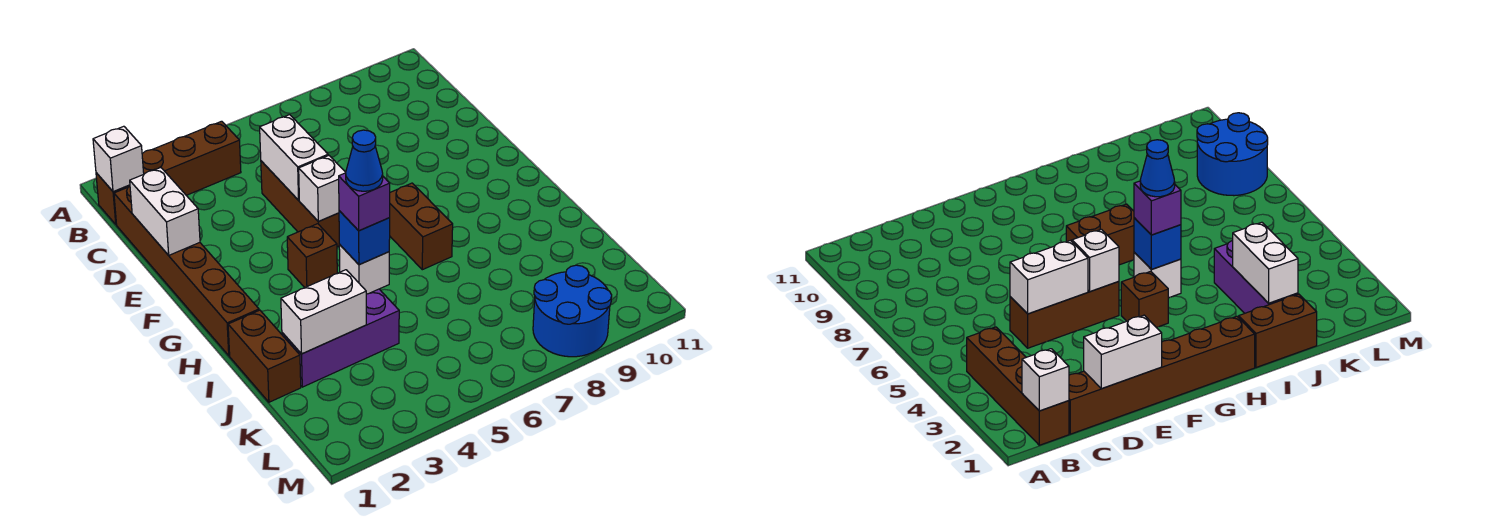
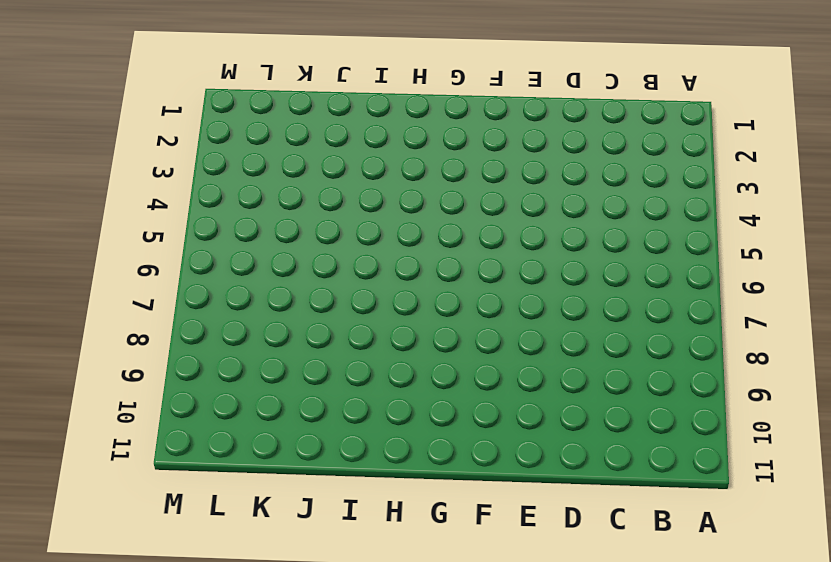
none -> brown brick B1:B4 level 1
none -> brown brick C1:H1 level 1
none -> brown brick D5:F5 level 1

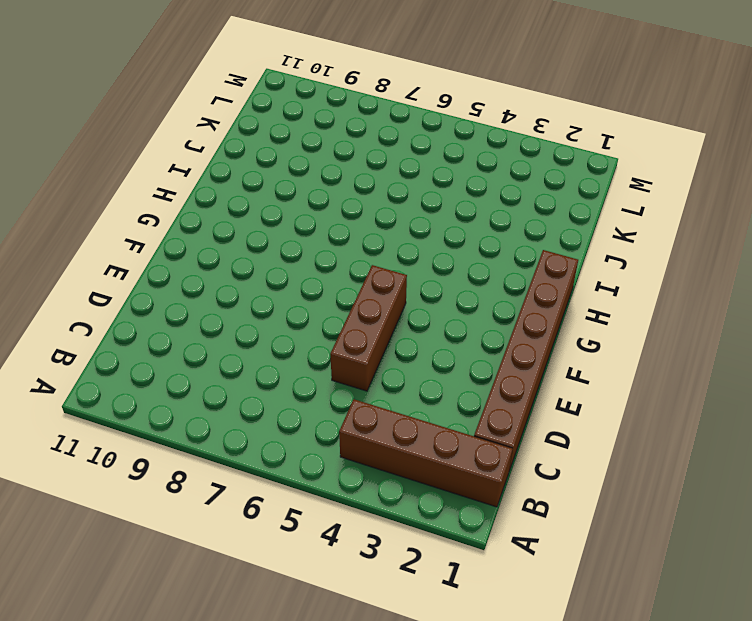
none -> brown brick G4 level 1
none -> brown brick G7:H7 level 1
none -> white brick H5 level 1

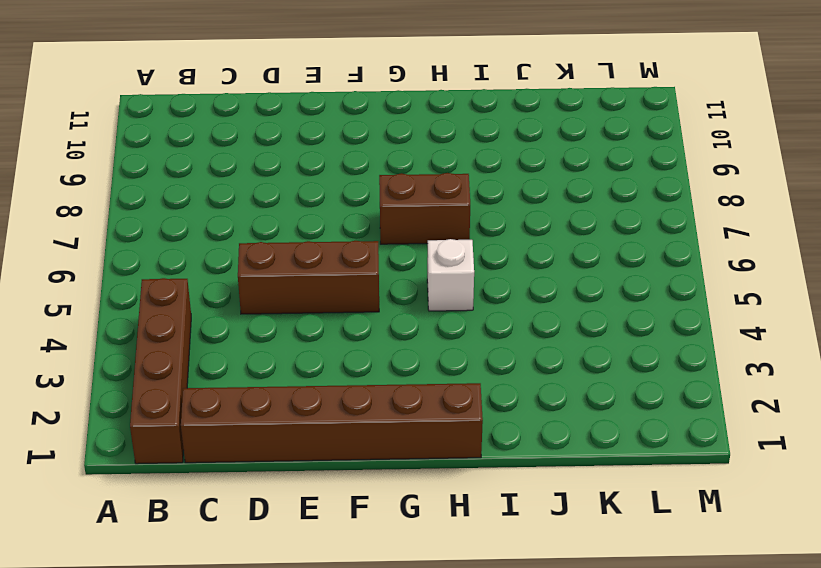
none -> brown brick G4 level 1
none -> brown brick I1:J1 level 1
none -> purple brick J2:J4 level 1

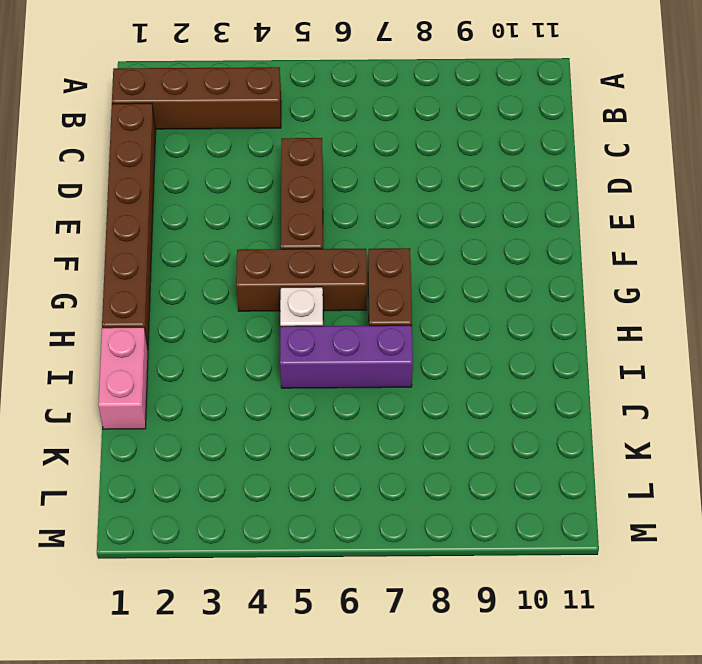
brown brick G4:G6 level 1 -> brown brick G4 level 1
pink brick I1:J1 level 1 -> brown brick I1:J1 level 1
purple brick I5:I7 level 1 -> purple brick J2:J4 level 1
none -> blue round brick L8:M9 level 1
none -> white brick B1 level 2
none -> white brick D1:E1 level 2

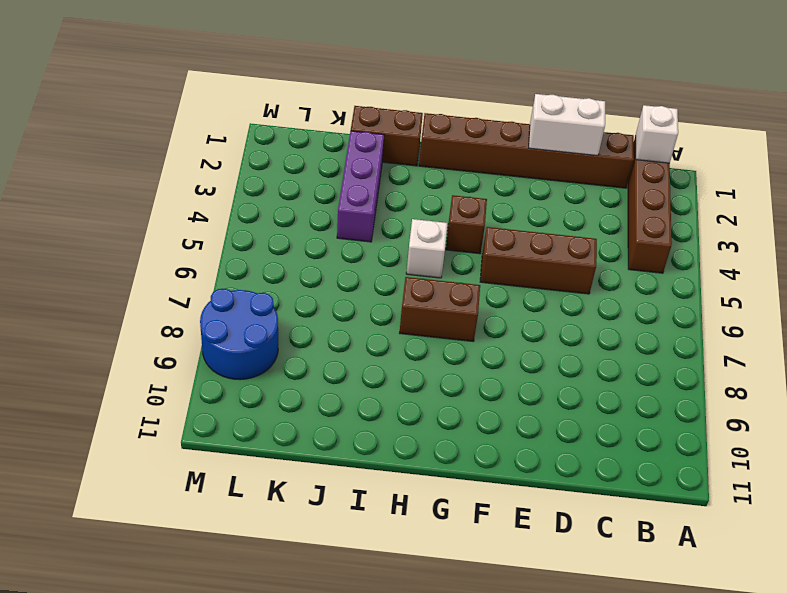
none -> white brick D5:E5 level 2
none -> white brick F5 level 2
none -> blue brick H5 level 2

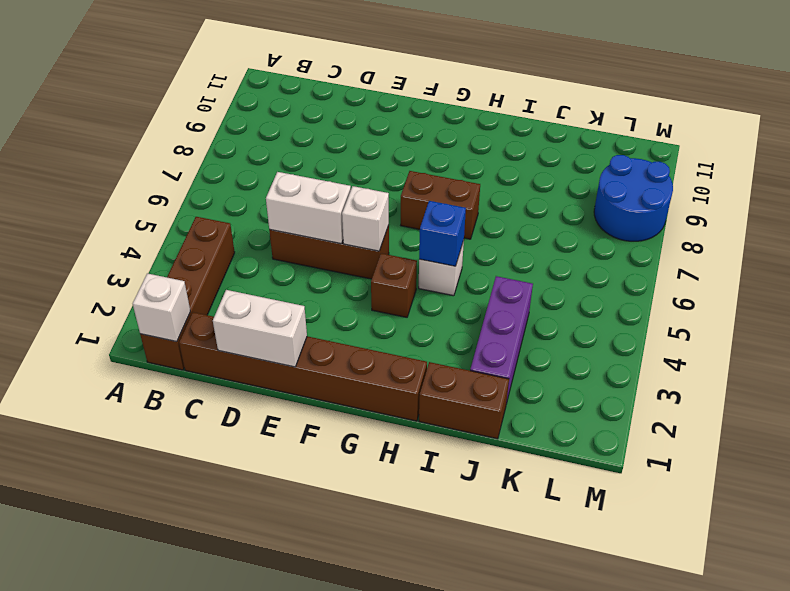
none -> white brick J2:J3 level 2
none -> purple brick H5 level 3
none -> blue cone H5 level 4

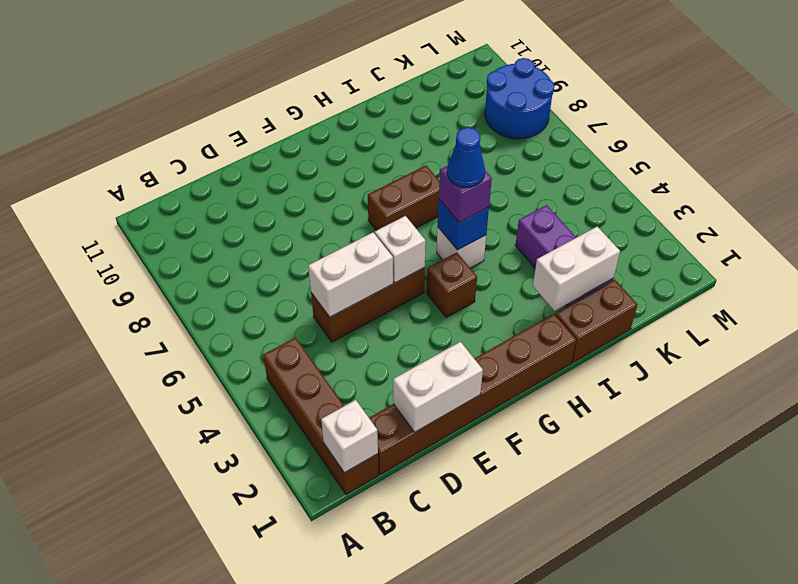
white brick I2:J2 level 2 -> white brick J2:J3 level 2

